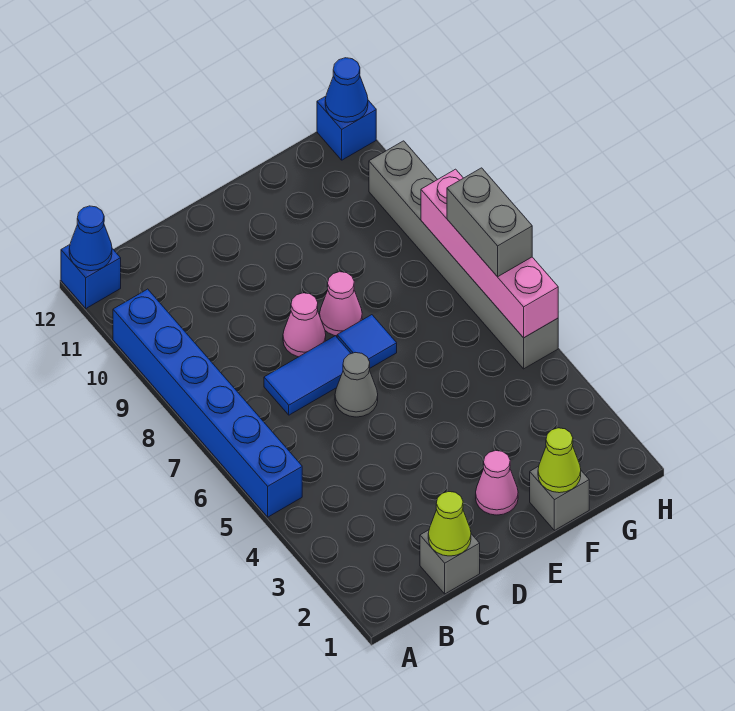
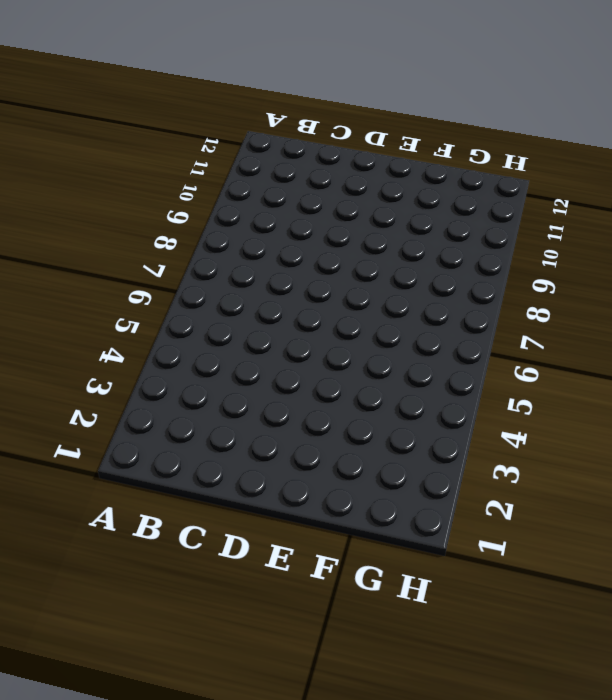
none -> blue brick A5:A10 level 1
none -> blue brick A12 level 1
none -> grey brick C1 level 1

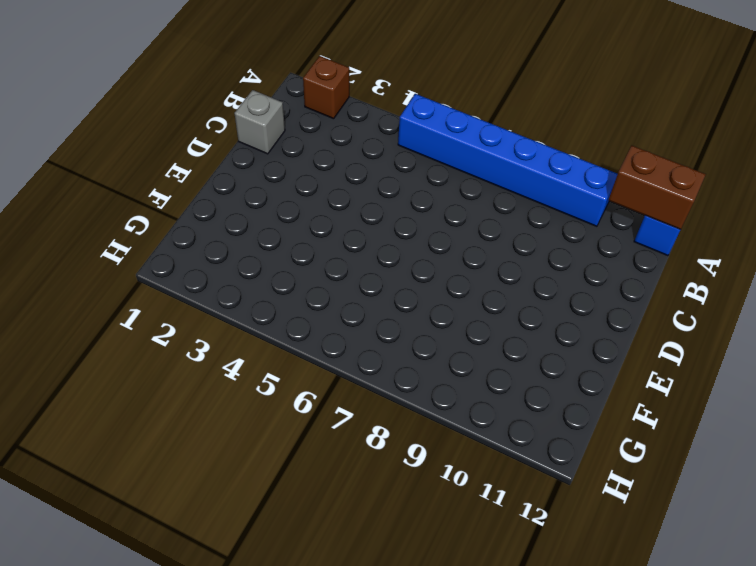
brown brick A2 level 1 -> none
brown brick A11:A12 level 2 -> blue cone A12 level 2
none -> blue tile C7:D7 level 1
none -> grey cone D6 level 1
none -> pink cone D8 level 1

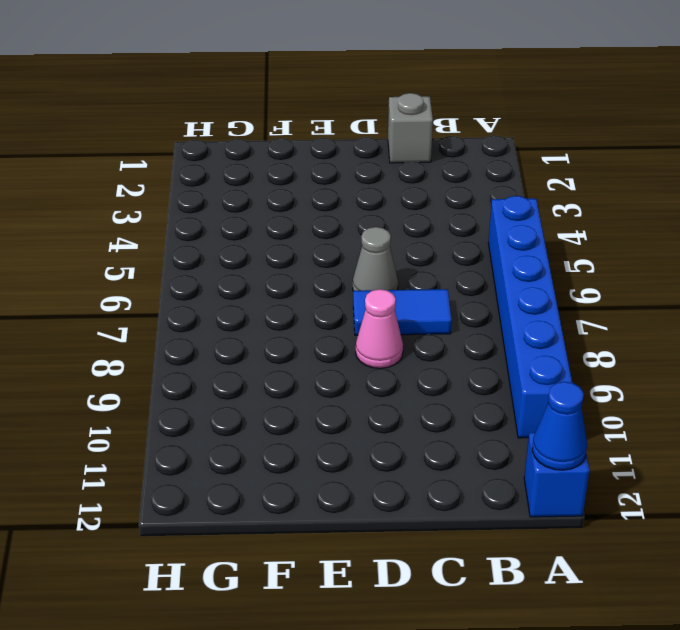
none -> pink cone E2 level 1
none -> blue tile E7 level 1
none -> pink cone E8 level 1

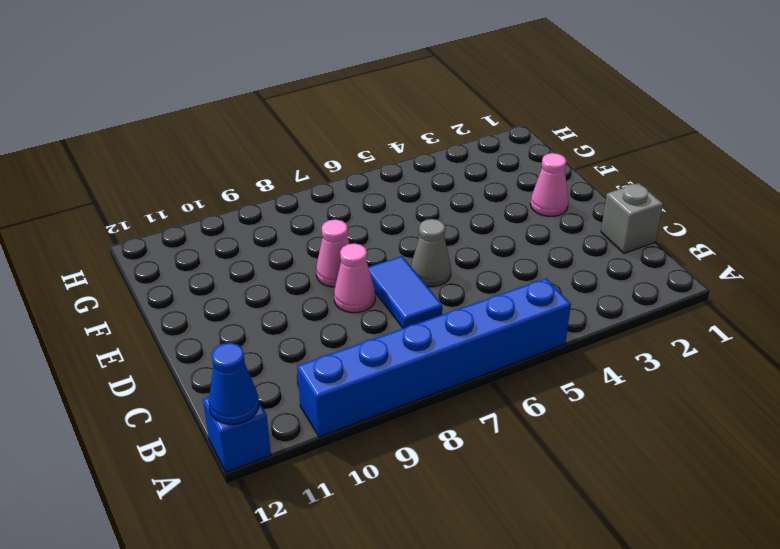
none -> blue tile E7 level 1
none -> grey brick F1 level 1
none -> grey brick H5:H10 level 1

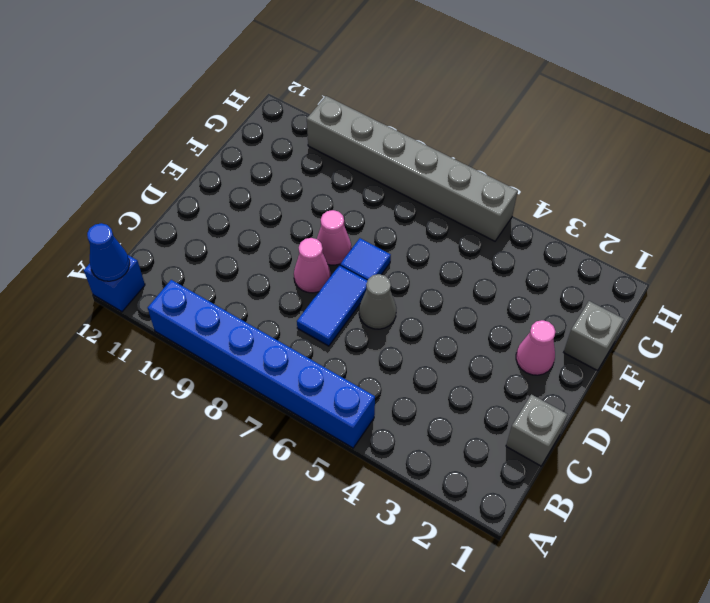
none -> blue brick H12 level 1
none -> lime cone C1 level 2
none -> lime cone F1 level 2

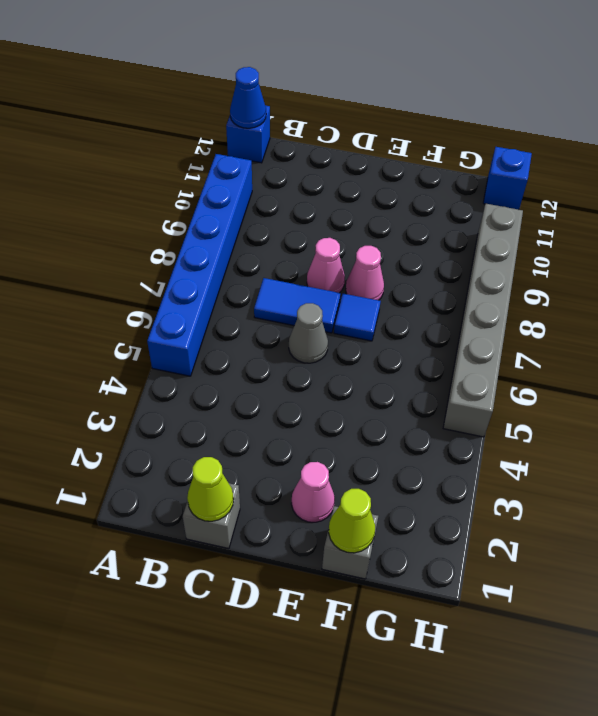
none -> pink brick H5:H8 level 2
none -> blue cone H12 level 2
none -> grey brick H6:H7 level 3

